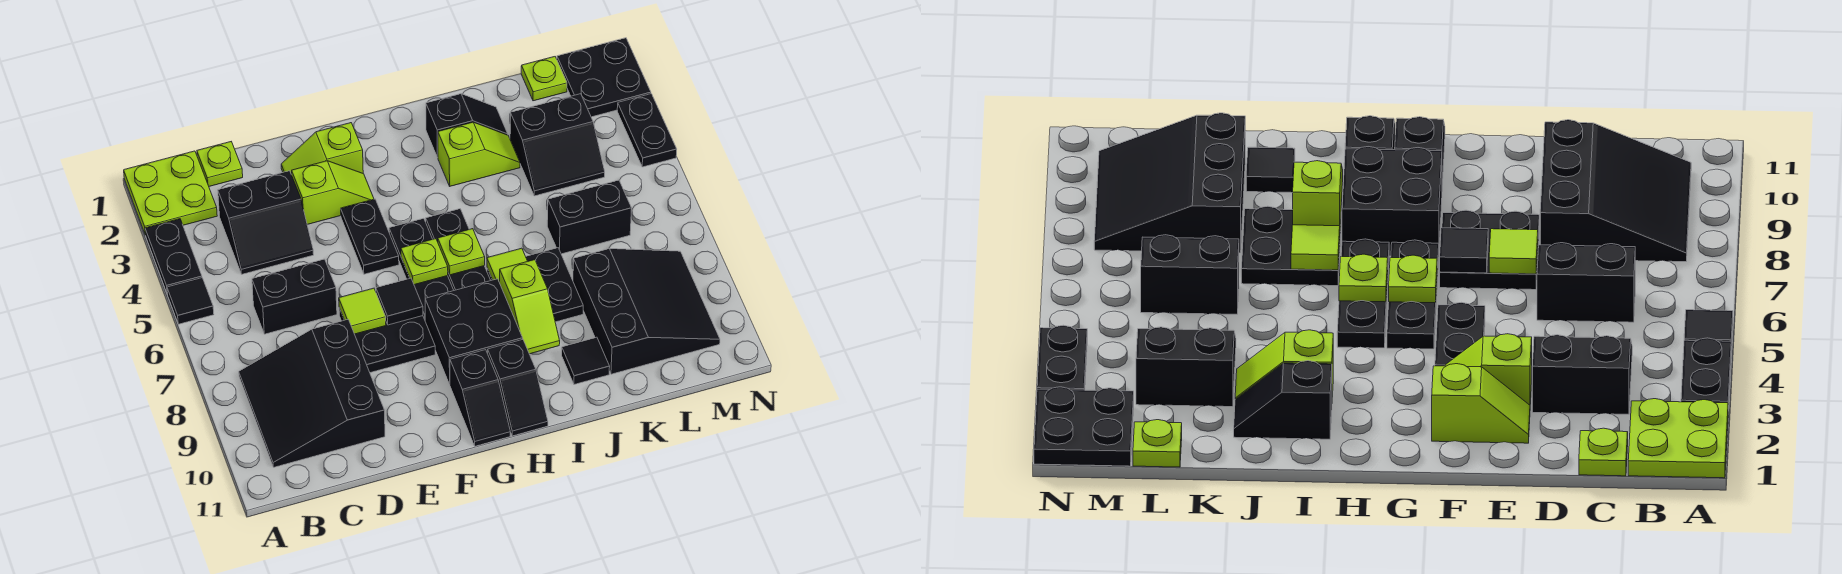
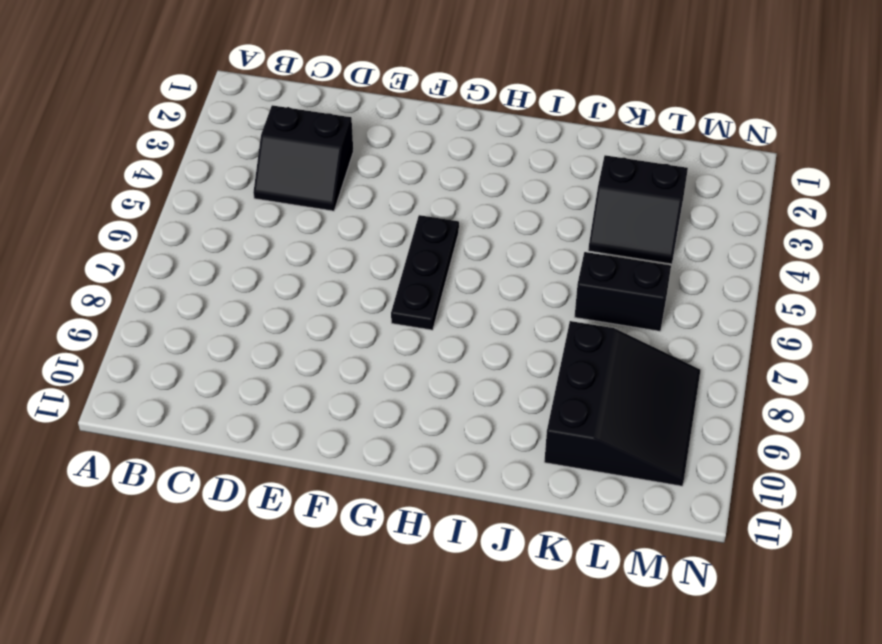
none -> lime plate A1:B2 level 1
none -> black plate A3:A4 level 1
none -> black tile A5 level 1
none -> black slope B8:D10 level 1 top D

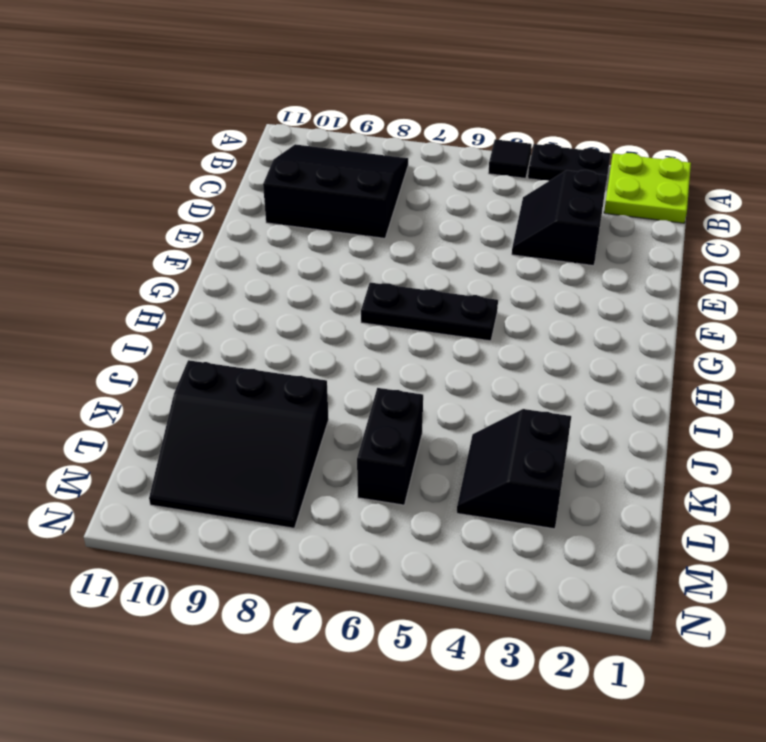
none -> lime plate C1 level 1
none -> black brick C6:D6 level 1
none -> lime slope E2:F2 level 1 top F
none -> lime slope E3:F3 level 1 top E

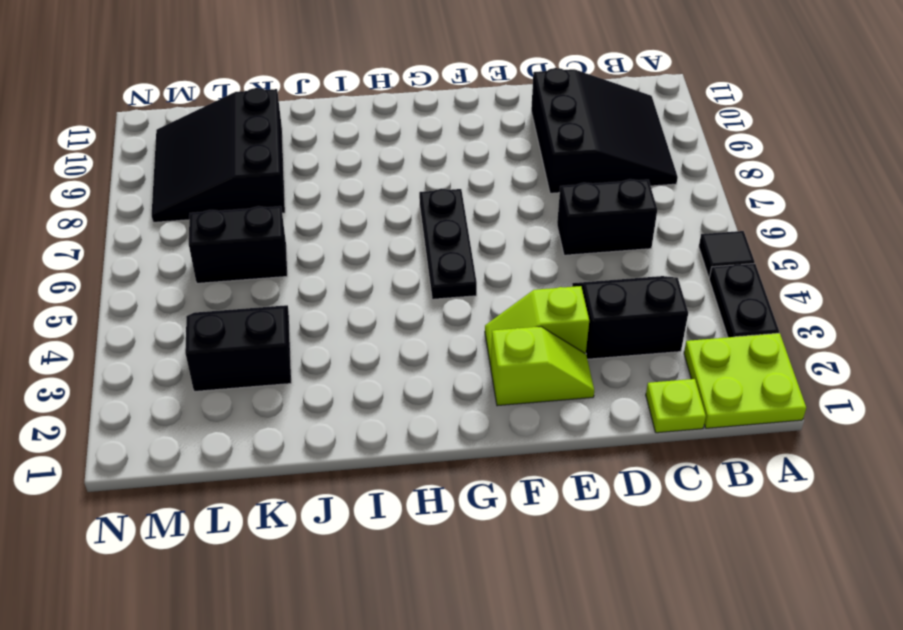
none -> black plate E7:F8 level 1
none -> black plate F4:F5 level 1
none -> black brick G8:H9 level 1
none -> black slope G10:G11 level 1 top 10

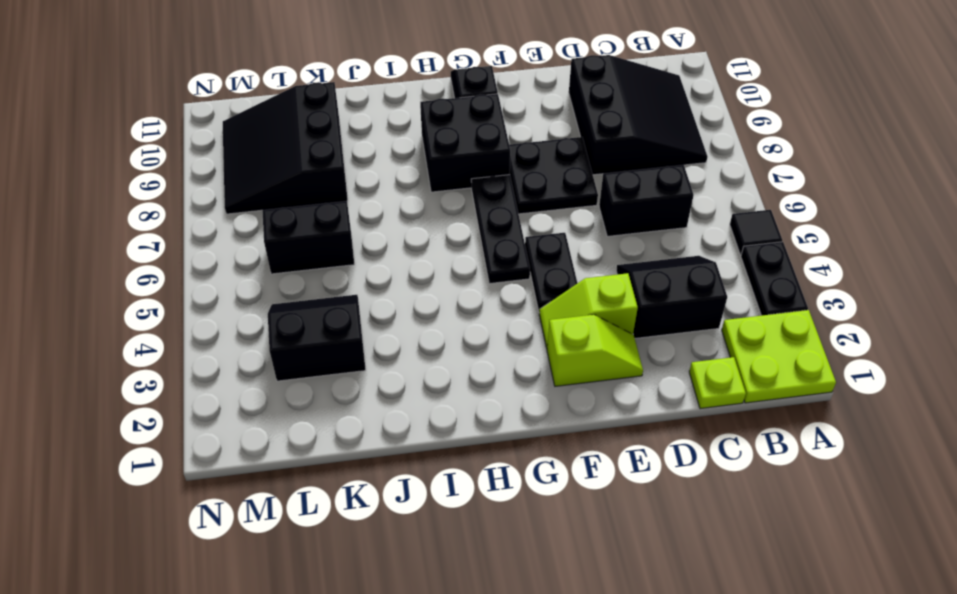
none -> black plate H5:H7 level 1
none -> black slope H10:H11 level 1 top 10
none -> black slope I2:J2 level 1 top I
none -> lime slope I3:J3 level 1 top I

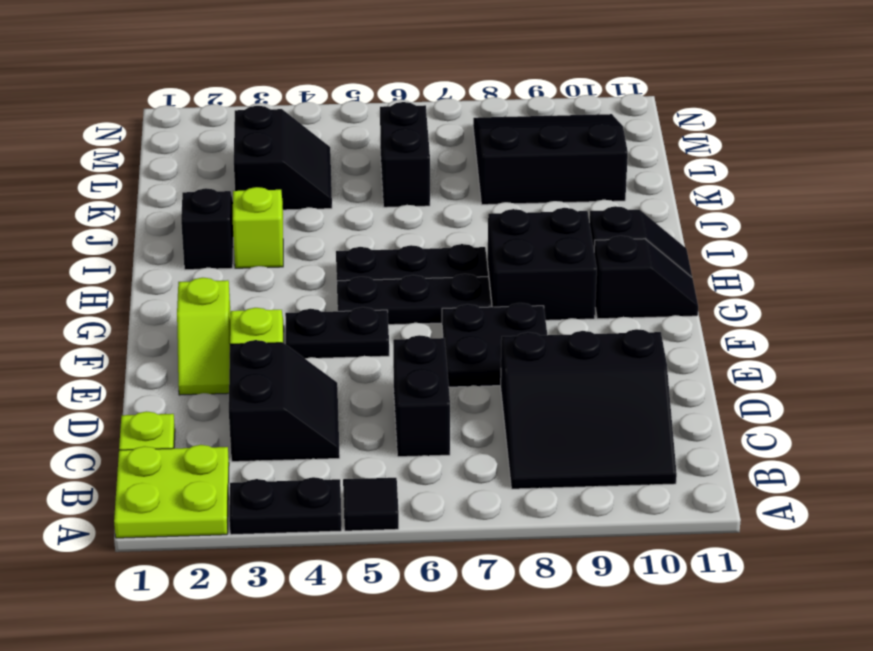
none -> black plate I7:J8 level 1
none -> black tile J10 level 1
none -> lime plate L1 level 1
none -> black plate M1:N2 level 1

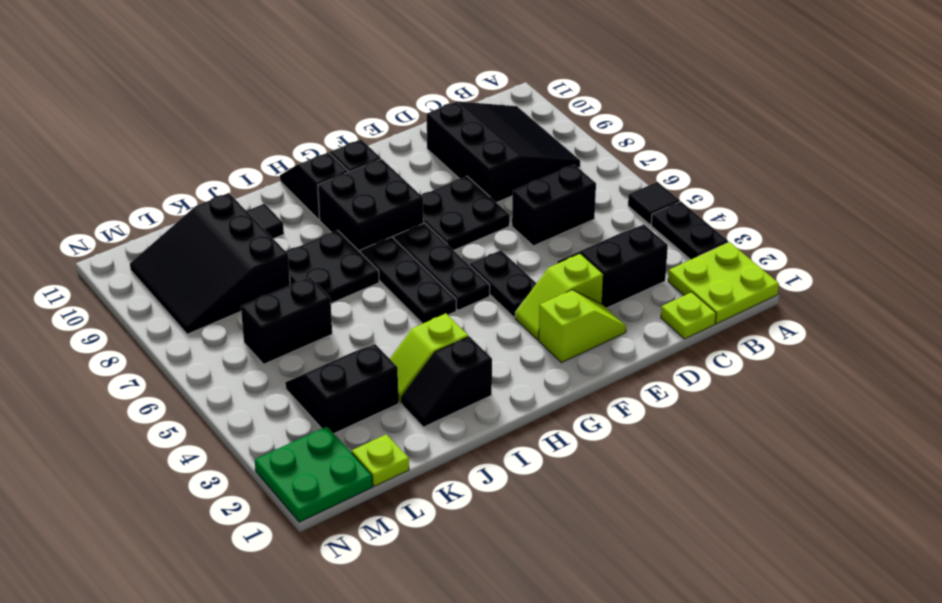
green plate M1:N2 level 1 -> black plate M1:N2 level 1
none -> black plate N3:N4 level 1
none -> lime tile E7 level 2
none -> black tile F7 level 2
none -> lime plate G6 level 2

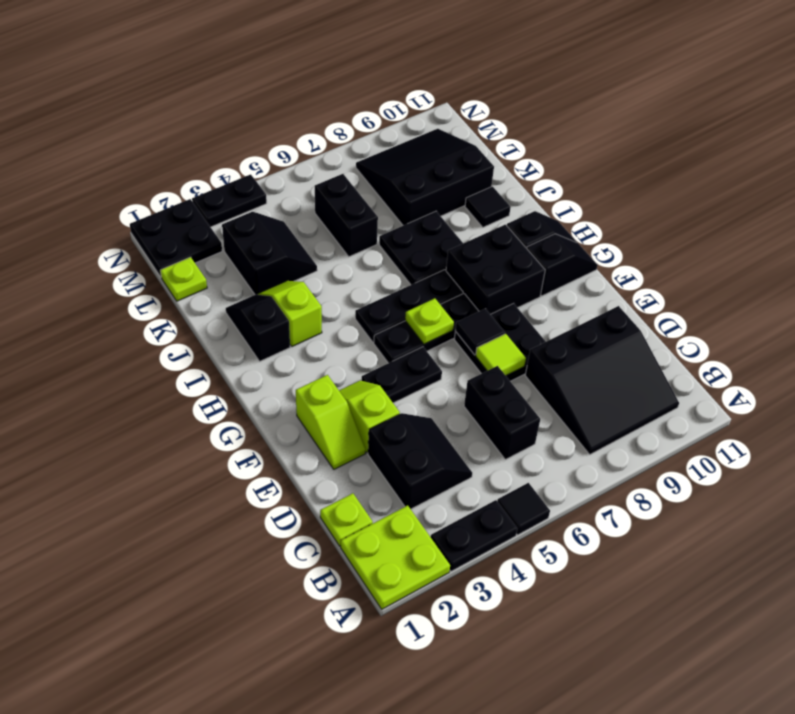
none -> lime plate H6 level 2
none -> lime tile I7 level 2
none -> lime slope I8:I9 level 2 top 8

